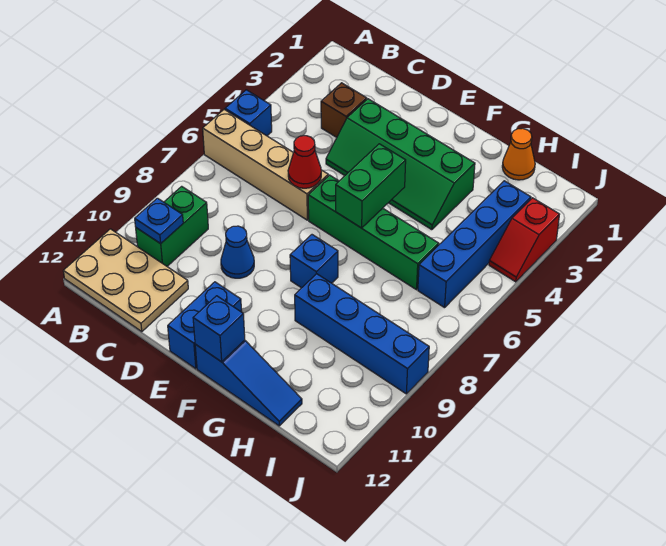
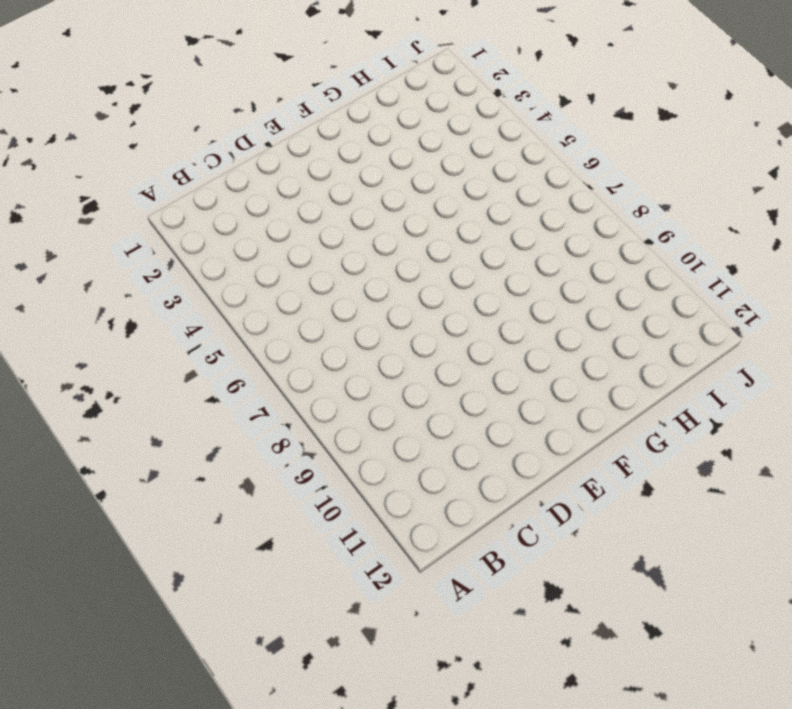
none -> blue brick A5 level 1
none -> tan brick A6:D6 level 1
none -> tan plate A11:C12 level 1

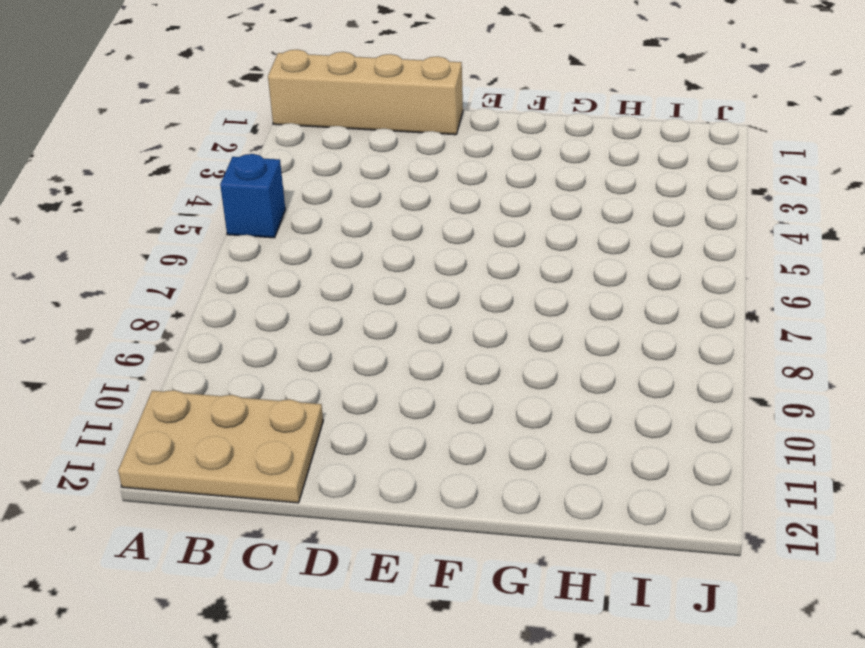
tan brick A1:D1 level 1 -> tan brick A6:D6 level 1
none -> green brick B9:B10 level 1
none -> brown brick C3 level 1
none -> green slope D3:G4 level 1 top 3

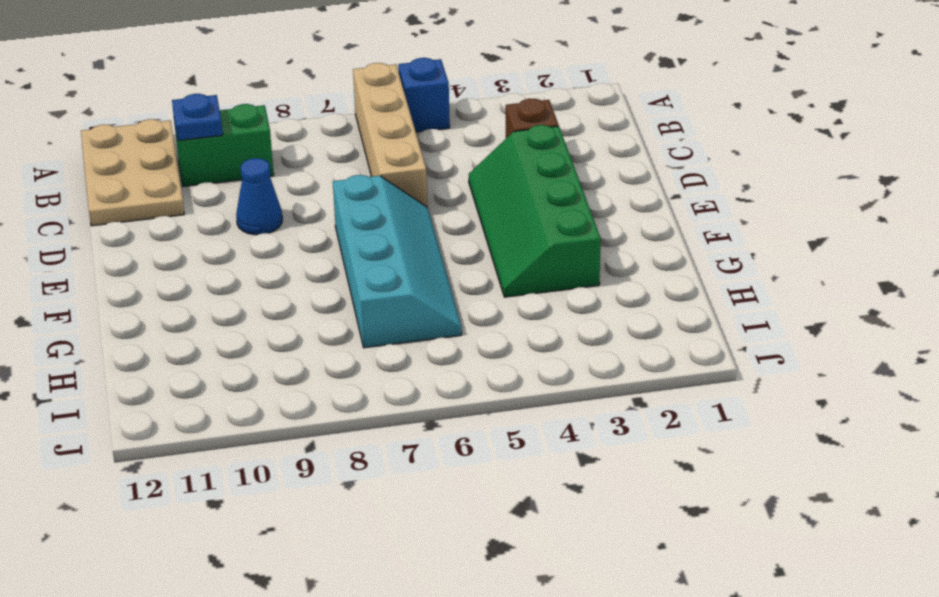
cyan slope E6:H7 level 1 top 7 -> green brick E6:H6 level 1
none -> blue brick E11:E12 level 1
none -> blue brick F8 level 1
none -> blue slope F12:H12 level 1 top F

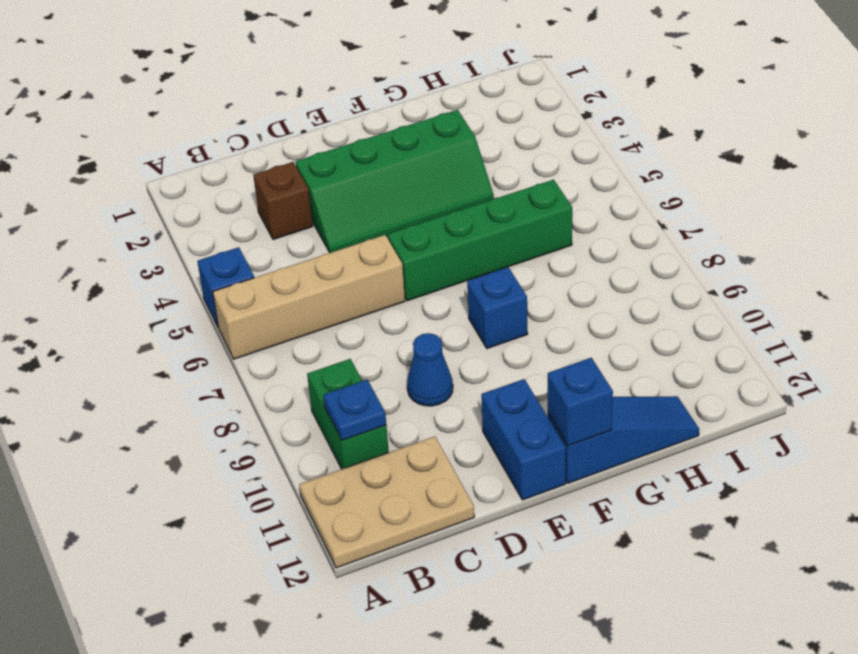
none -> blue brick G9:J9 level 1
none -> orange cone H1 level 1
none -> blue brick I3:I6 level 1

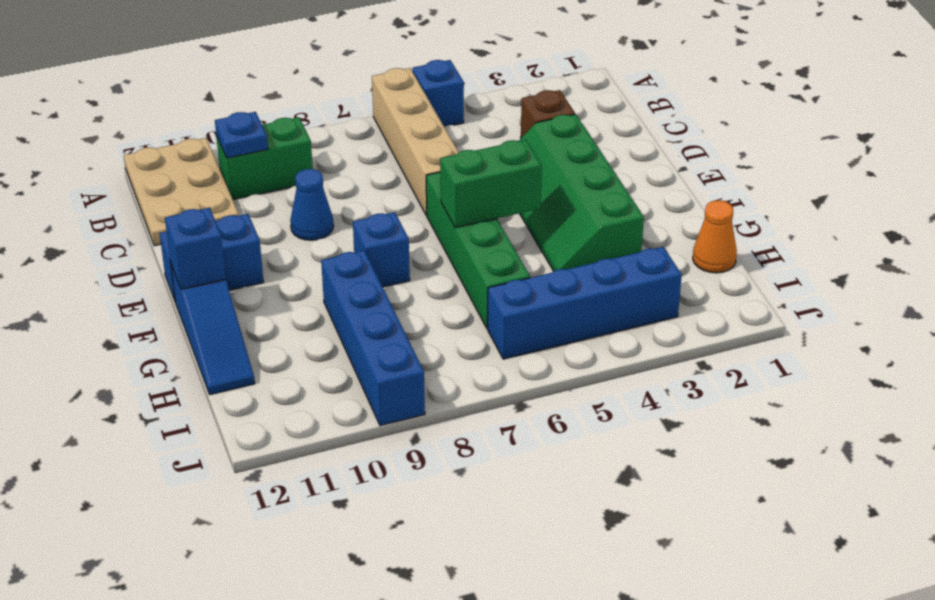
none -> red slope J3:J4 level 1 top 3
none -> red cone D6 level 2

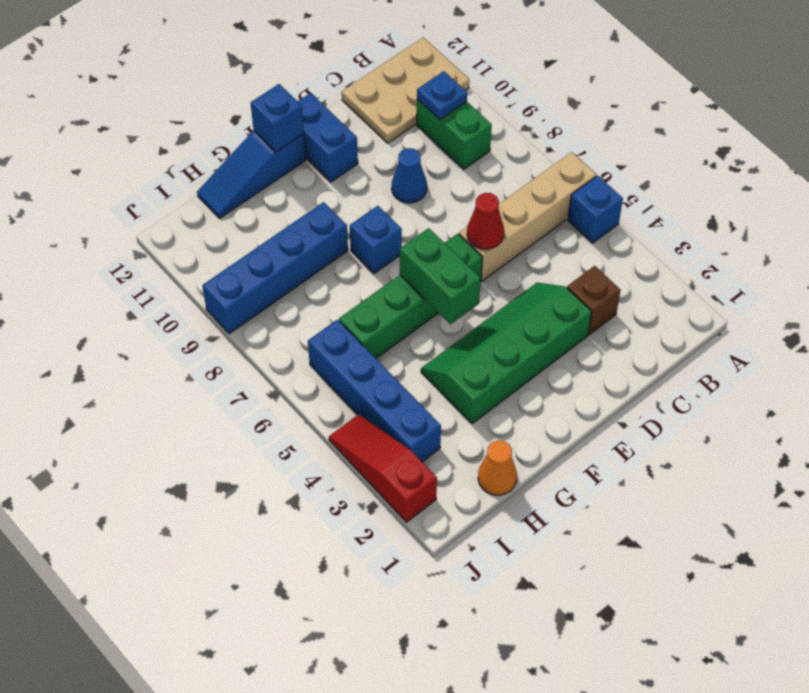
red slope J2:J4 level 1 top 2 -> red slope J3:J4 level 1 top 3

